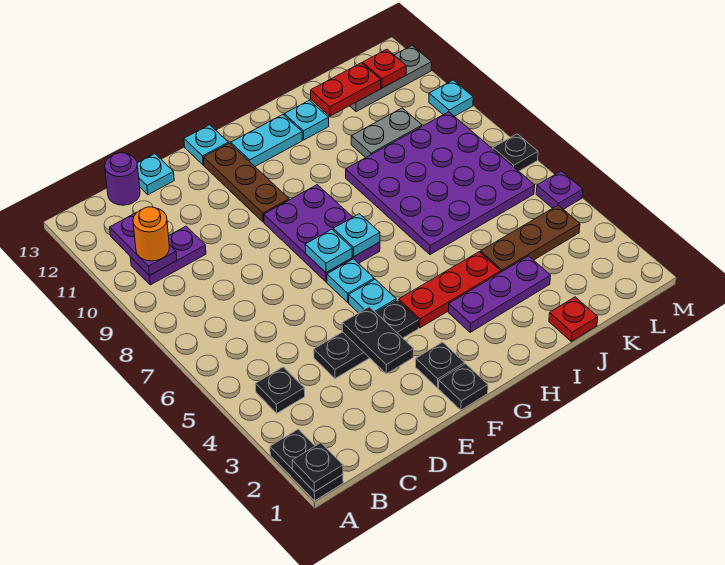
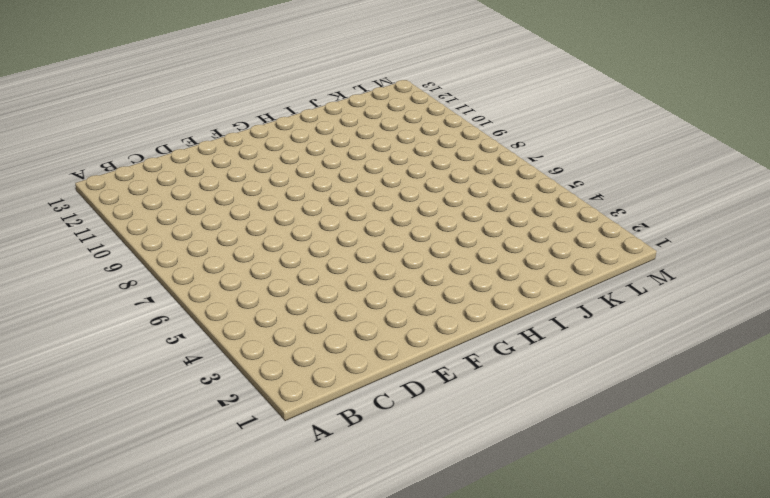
none -> black plate A1:A2 level 1
none -> black plate B4 level 1
none -> purple plate B10:C10 level 1
none -> purple round brick C13 level 1

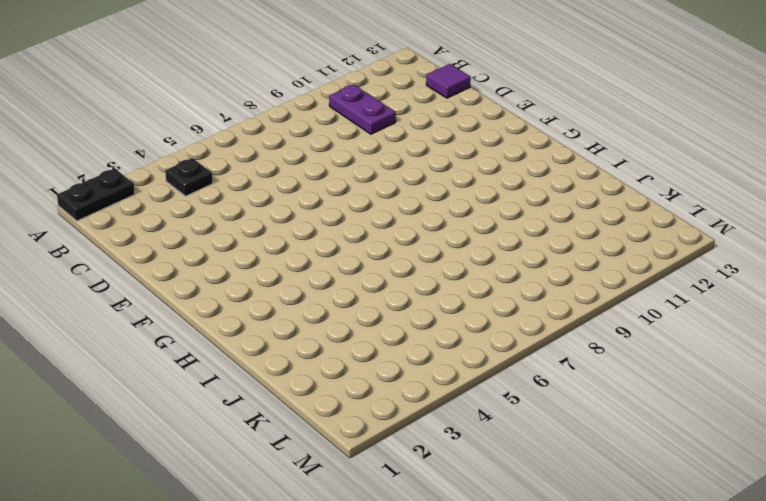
purple tile C13 level 1 -> purple round brick C13 level 1
none -> black plate D4:F4 level 1
none -> cyan plate D13 level 1
none -> black plate F1 level 1
none -> black plate F2 level 1

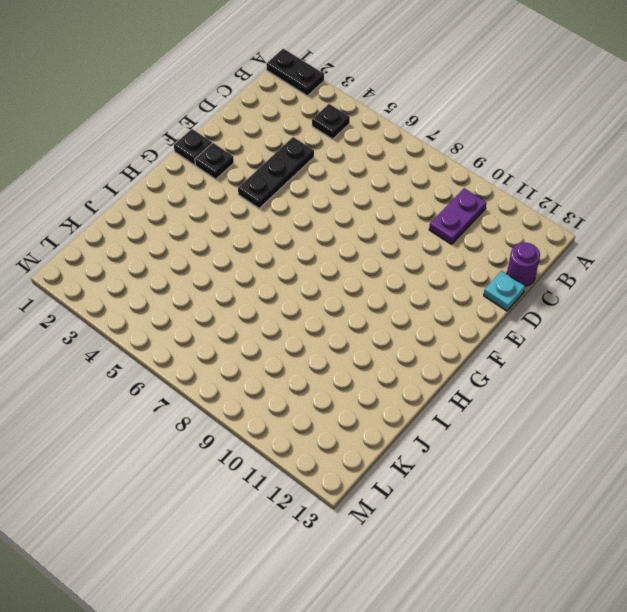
none -> cyan plate F5 level 1
none -> cyan plate F6 level 1
none -> purple plate F7:G9 level 1
none -> brown plate F10:F12 level 1

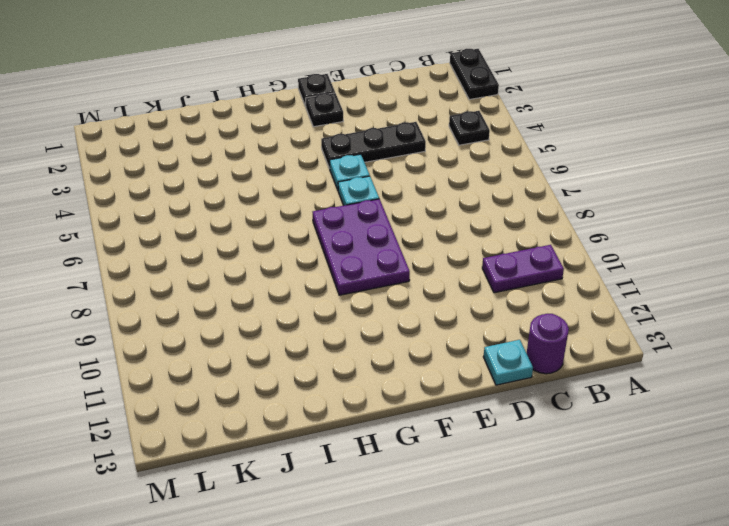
none -> brown plate F10:F12 level 1
none -> cyan plate F13 level 1
none -> red plate G4:I4 level 1
none -> cyan plate G12:H12 level 1

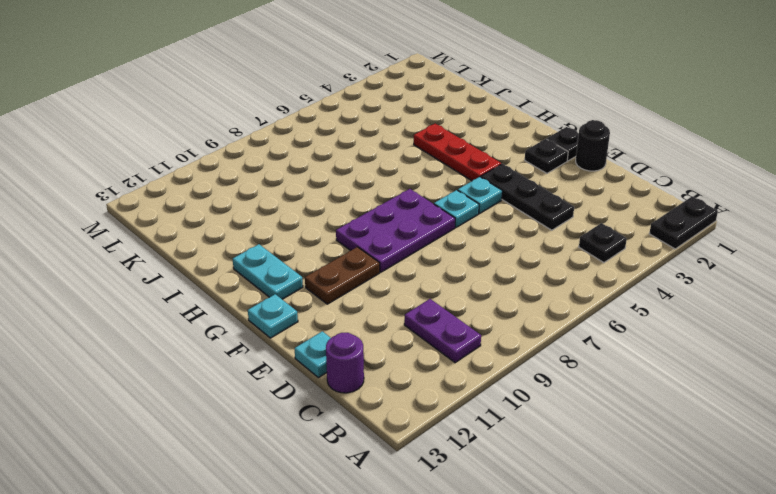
black round brick E1 level 1 -> none
brown plate F10:F11 level 1 -> brown plate F10:F12 level 1
none -> purple plate H3:J3 level 1
none -> purple plate I6:L9 level 1
none -> cyan plate I12 level 1
none -> red plate J1 level 1

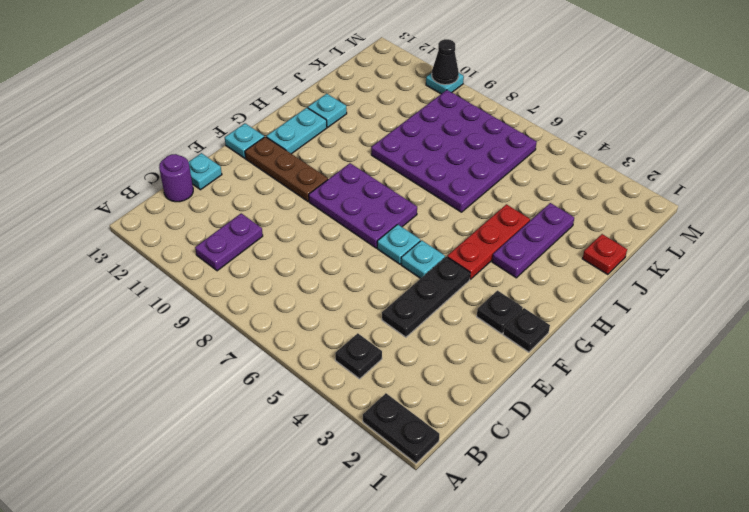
black cone M10 level 2 -> none
none -> brown plate J4:L4 level 1
none -> grey plate J10:K10 level 1
none -> grey plate K12:M12 level 1
none -> purple plate M5 level 1

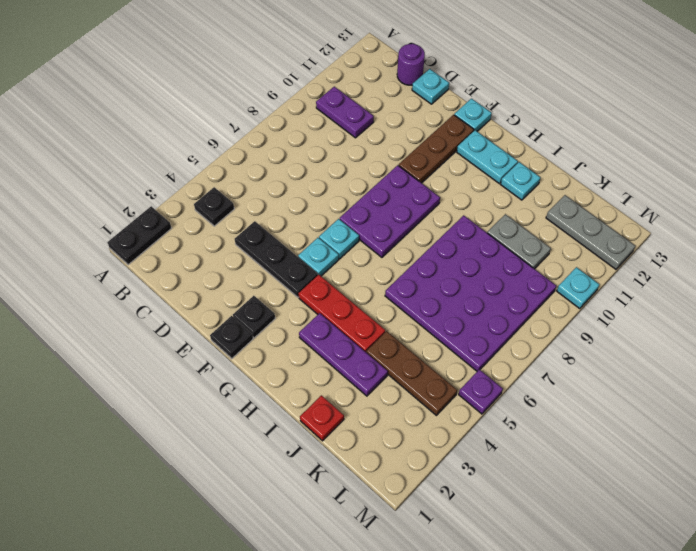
none -> black plate M7 level 1
none -> black plate A1 level 2
none -> purple plate B10:B11 level 2
none -> black plate E3:E4 level 2

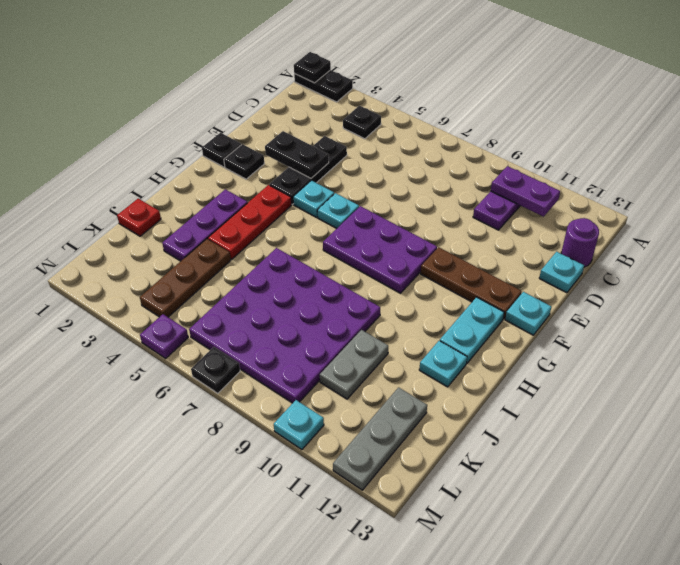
none -> cyan plate F7 level 2
none -> cyan plate G7 level 2
none -> red plate J12:K12 level 2
none -> red plate L12 level 2

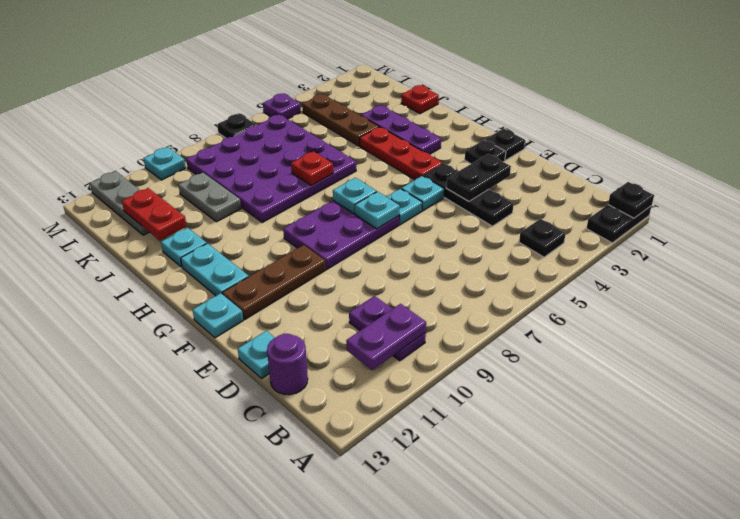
red plate I7 level 2 -> red plate L12 level 2
none -> orange round brick B10 level 3

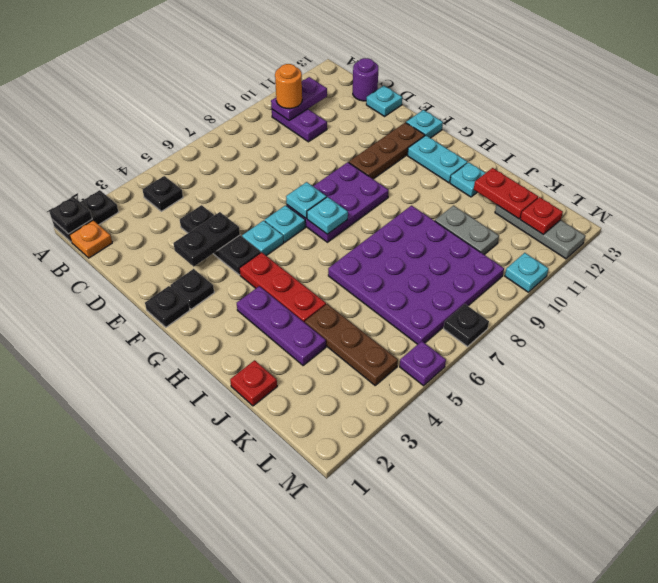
orange plate B1 level 1 -> none

